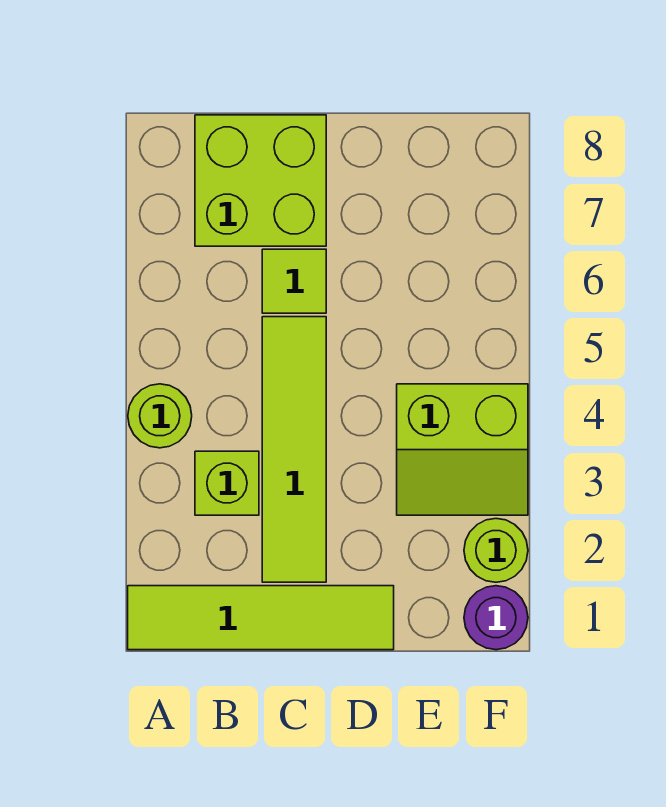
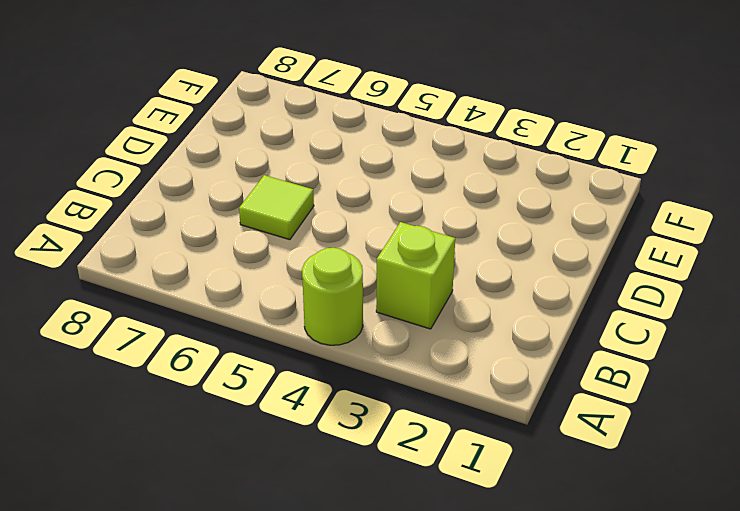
none -> lime tile A1:D1 level 1
none -> lime brick B7:C8 level 1

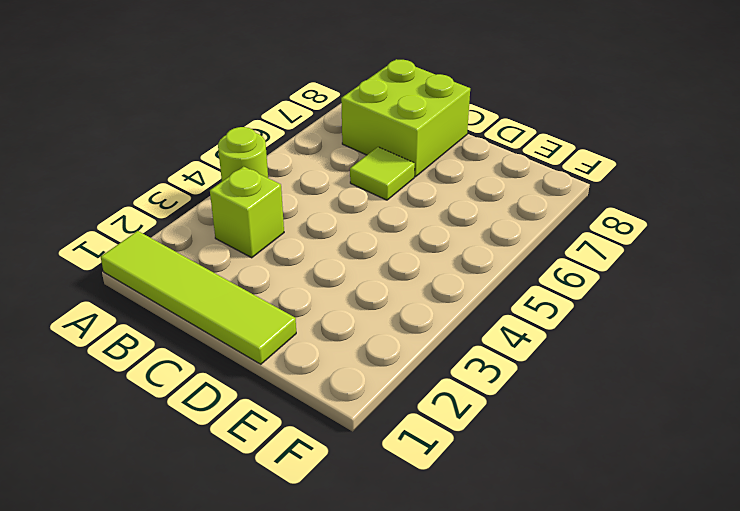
none -> lime tile C2:C5 level 1
none -> lime slope E3:F4 level 1 top 4

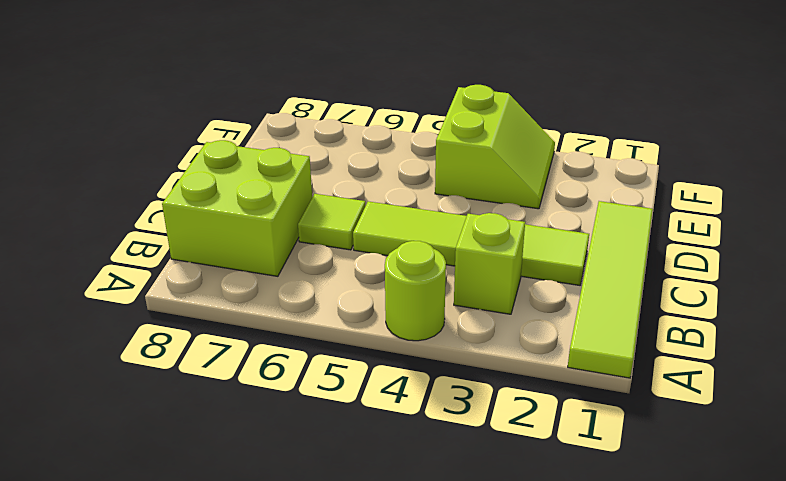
none -> purple round brick F1 level 1
none -> lime round brick F2 level 1

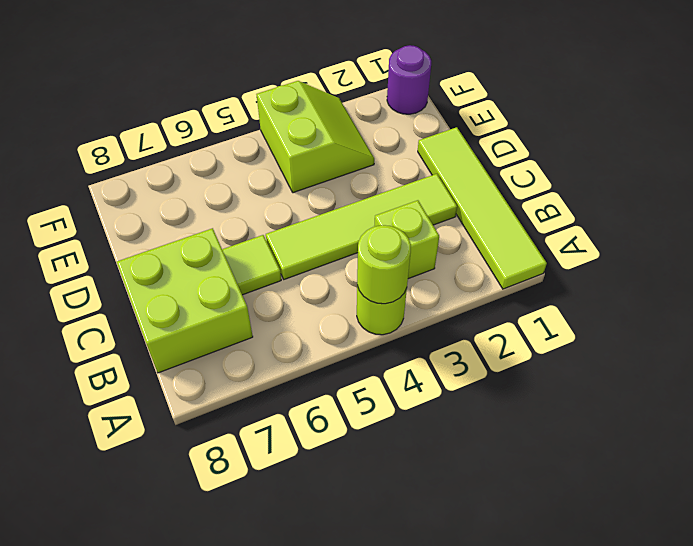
lime round brick A4 level 2 -> lime round brick F2 level 1

